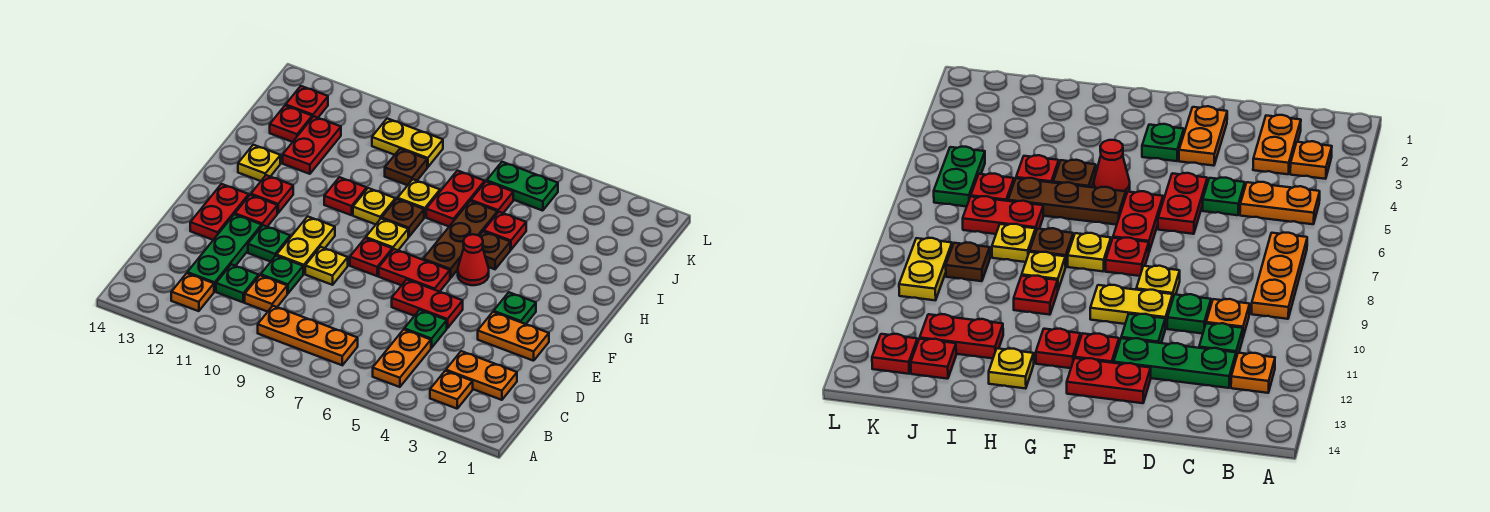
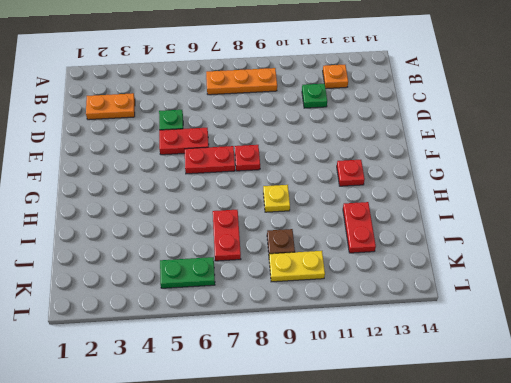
none -> orange plate B3 level 1
none -> orange plate B5:C5 level 1
none -> orange plate C10 level 1
none -> green plate C12:E12 level 1

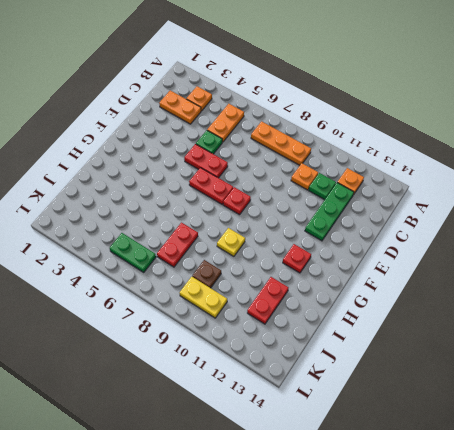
none -> green plate D10 level 1
none -> orange plate E2:E3 level 1
none -> yellow plate E9 level 1
none -> yellow plate E10:F10 level 1

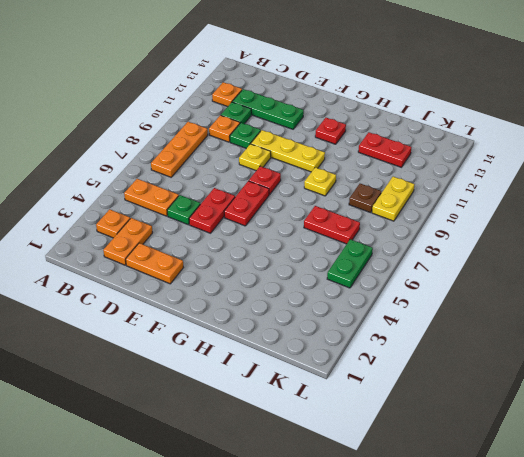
orange plate D2:E2 level 1 -> orange plate E2:E3 level 1
yellow plate E10:G10 level 1 -> yellow plate E10:F10 level 1
none -> green plate E11 level 1
none -> red plate E13:F13 level 1
none -> green plate F3 level 1
none -> red plate F12 level 1

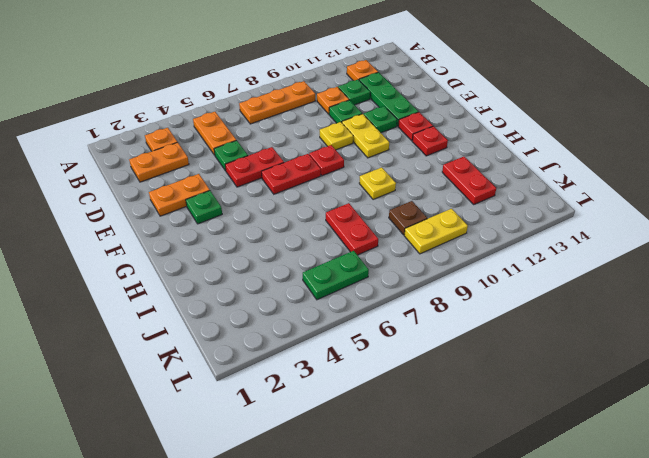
none -> red plate E13:F13 level 1
none -> red cone G5 level 1
none -> brown plate G6:I6 level 1
none -> yellow plate G8 level 1

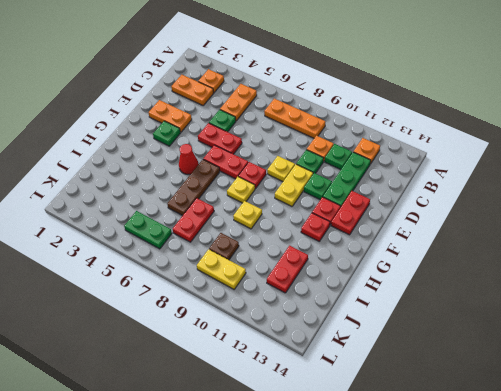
none -> brown plate H5 level 1
none -> brown plate H8 level 1
none -> red plate H10 level 1
none -> yellow plate H13 level 1

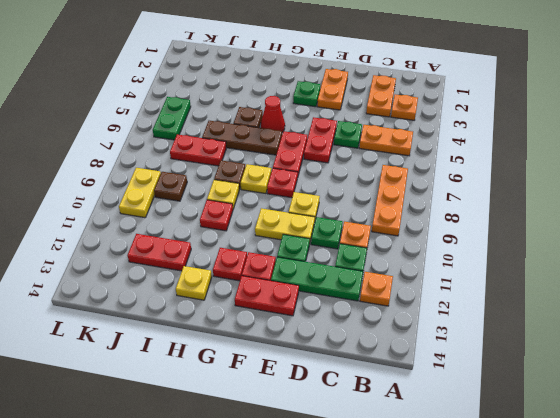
none -> red plate I5 level 1
none -> yellow plate I8 level 1
none -> red plate J6 level 1
none -> red plate J13 level 1

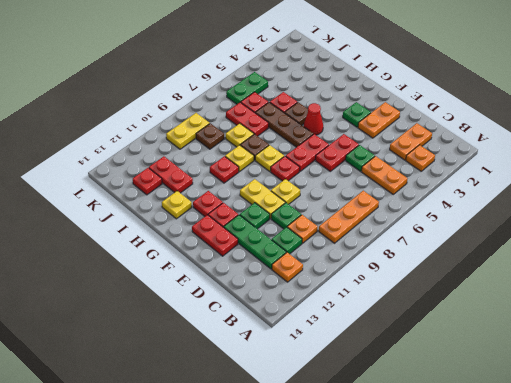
none -> red plate K13 level 1

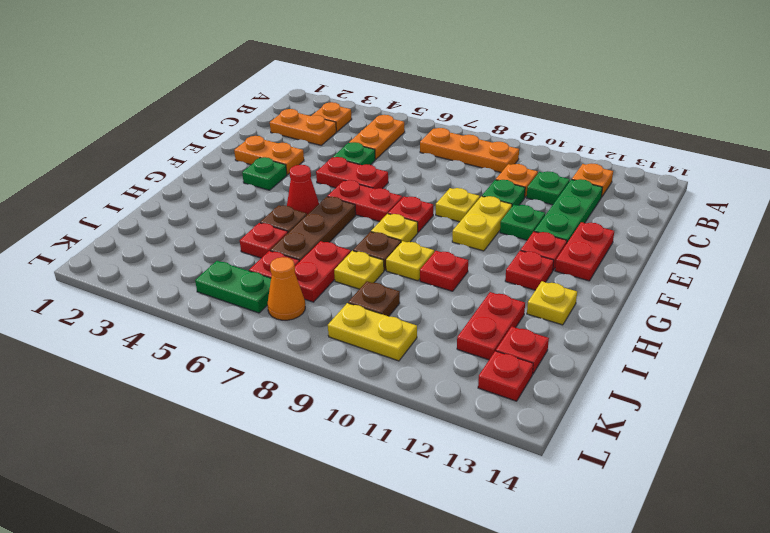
orange cone K7 level 1 -> none

